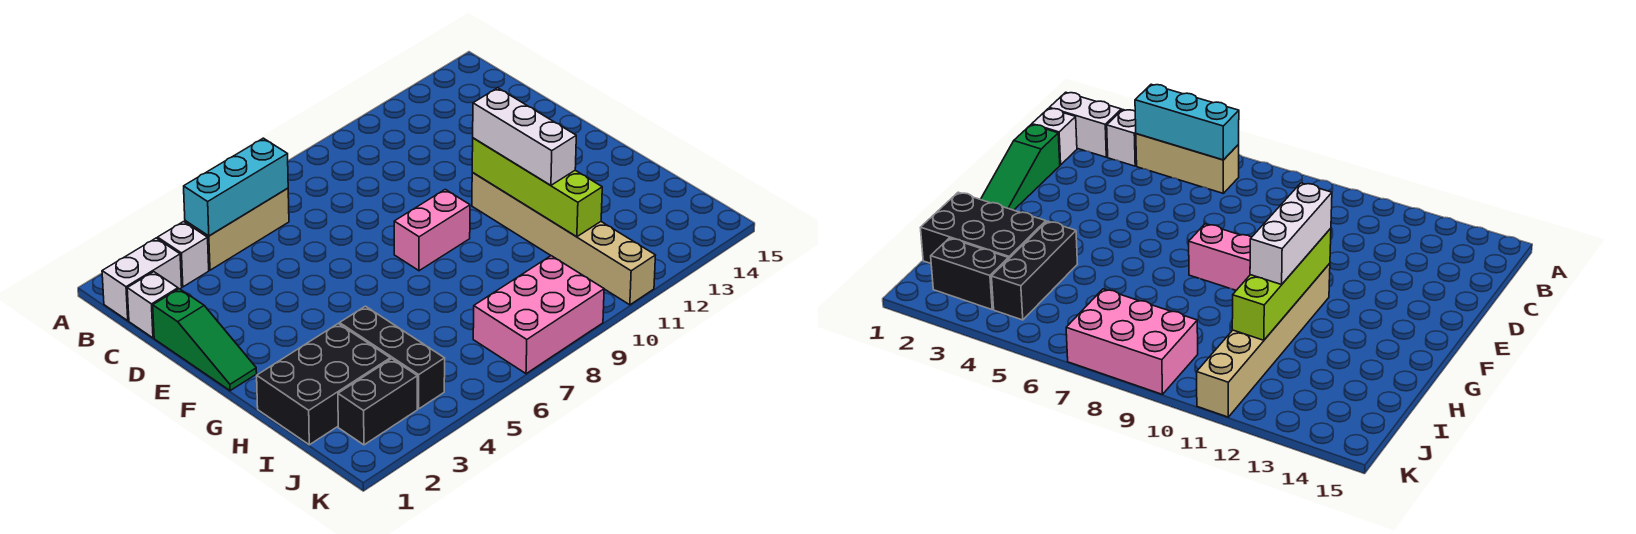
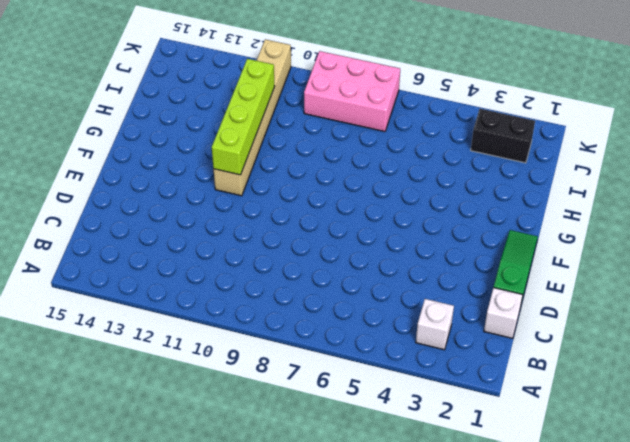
none -> white brick B1:B2 level 1
none -> tan brick B4:B6 level 1
none -> pink brick F8:F9 level 1

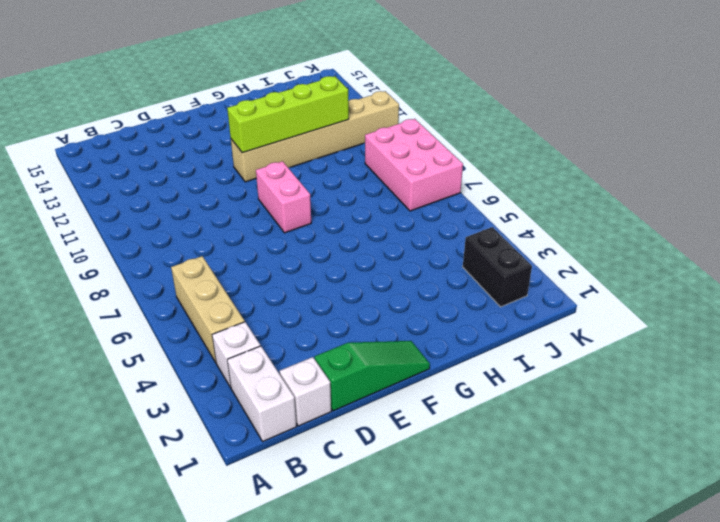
none -> black brick H1:I3 level 1
none -> black brick H4:J4 level 1
none -> cyan brick B4:B6 level 2

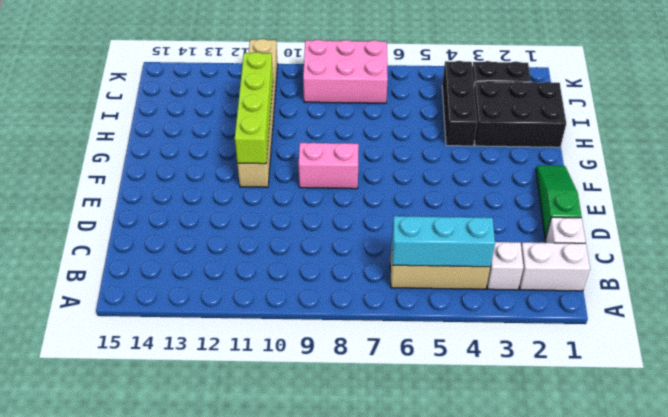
none -> white brick F11:H11 level 3

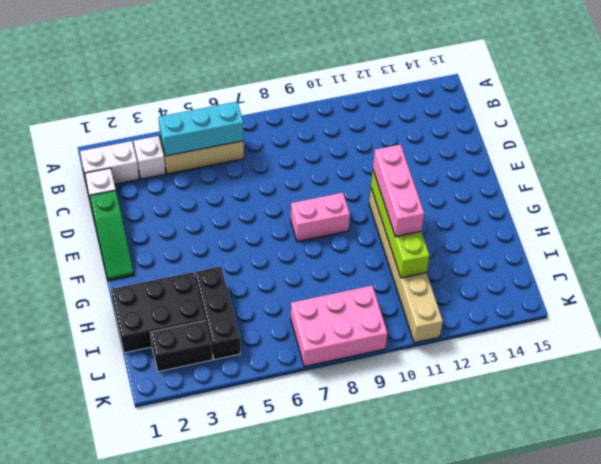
pink brick F11:H11 level 3 -> white brick F11:H11 level 3

